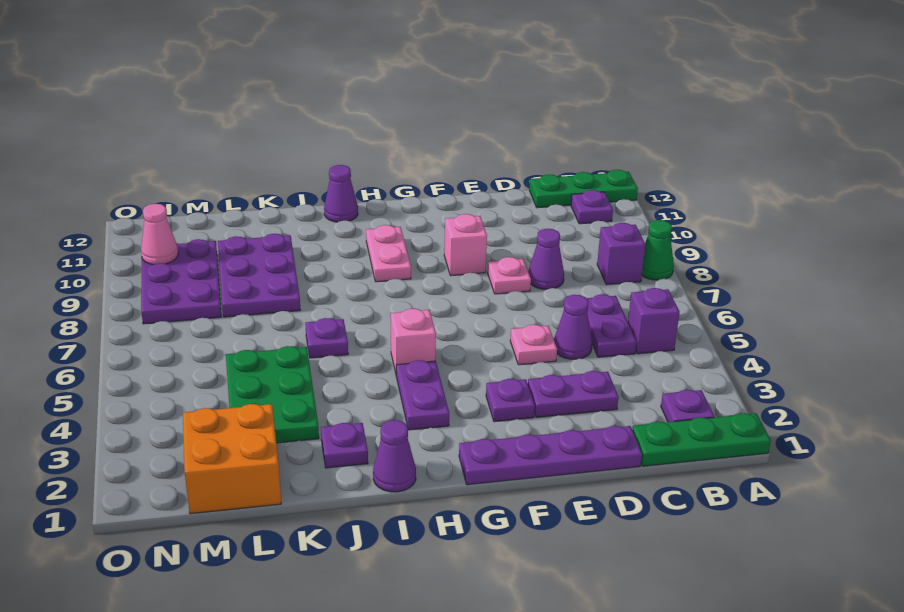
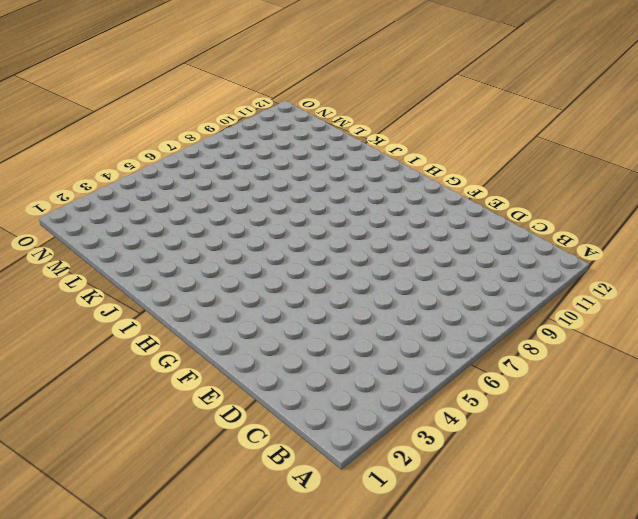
none -> green plate A1:C1 level 1
none -> green cone A8 level 1
none -> green plate A12:C12 level 1

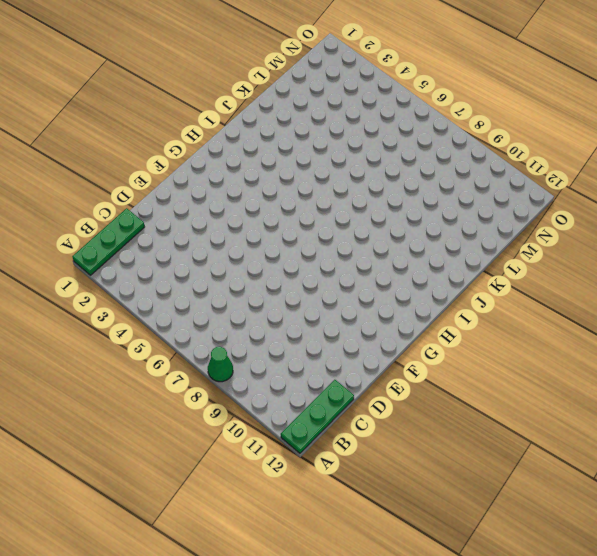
none -> purple plate B2 level 1
none -> purple brick B5 level 1
none -> purple brick B8 level 1

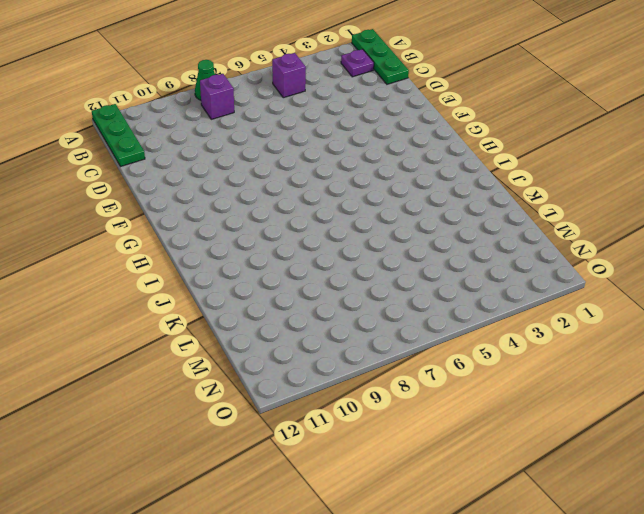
none -> purple plate B11 level 1
none -> purple plate C5:C6 level 1
none -> purple plate D1:G1 level 1

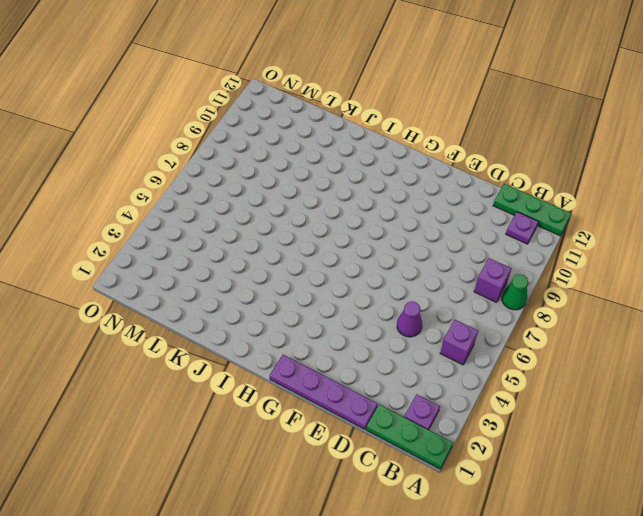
none -> purple plate C5:C6 level 1
none -> purple plate D3:E3 level 1
none -> purple cone D8 level 1

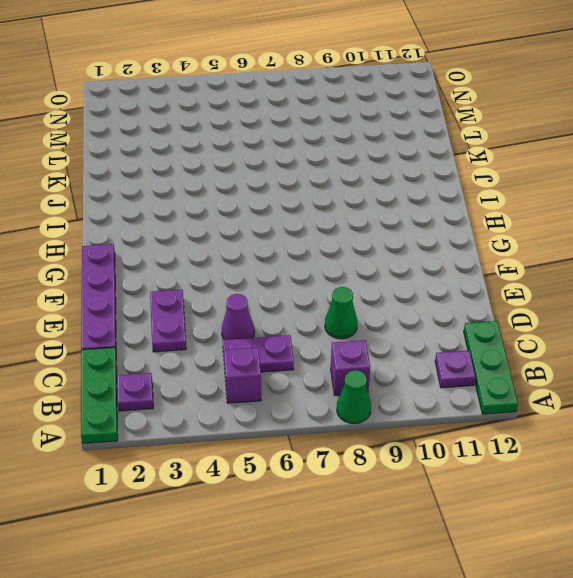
green cone D8 level 1 -> purple cone D8 level 1
none -> pink plate E5 level 1
none -> pink plate E8 level 1
none -> purple plate F3 level 1

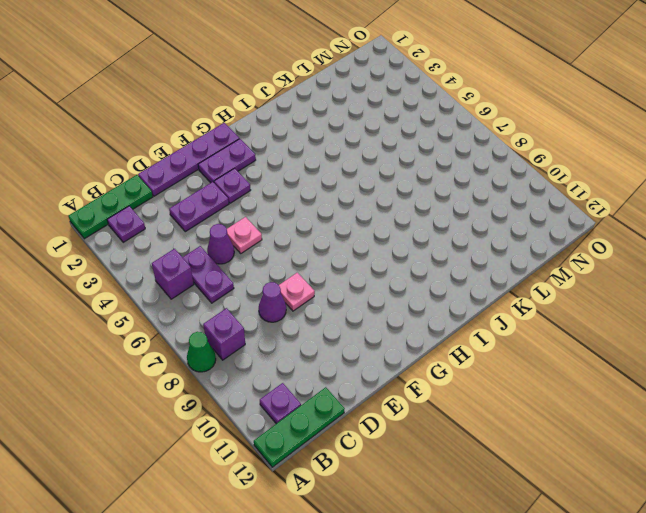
purple plate F2:G2 level 1 -> purple plate H3:H4 level 1
none -> pink brick F9 level 1
none -> pink brick H5 level 1
none -> pink plate H9:H10 level 1

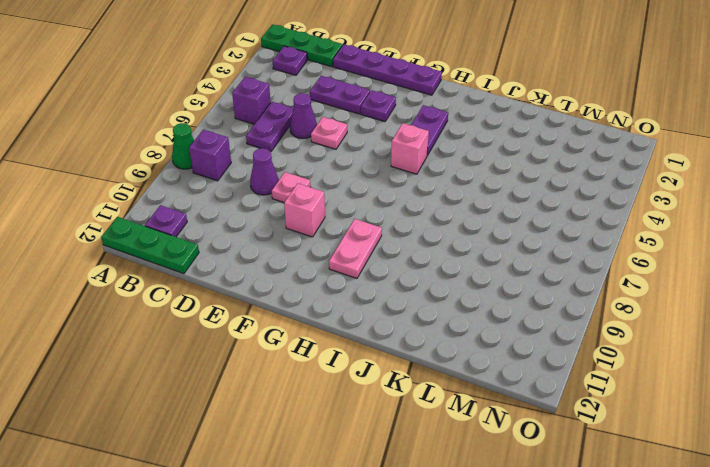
none -> purple cone I1 level 1
none -> purple cone I12 level 1
none -> purple plate J2 level 1

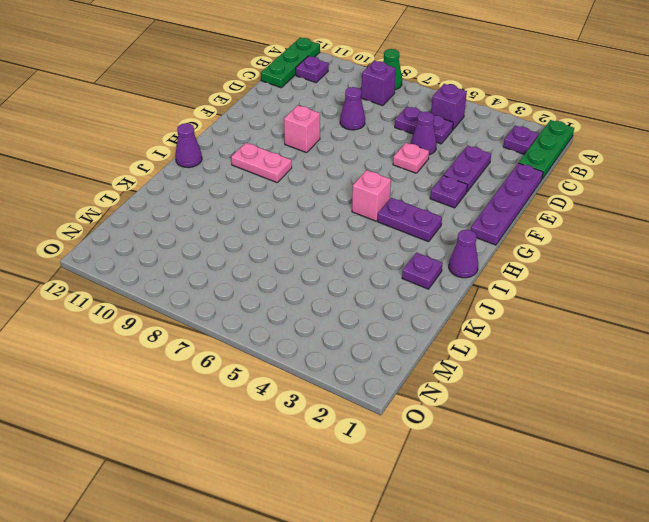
none -> pink plate E8 level 1
none -> purple plate J6 level 1
none -> green plate K3:L5 level 1

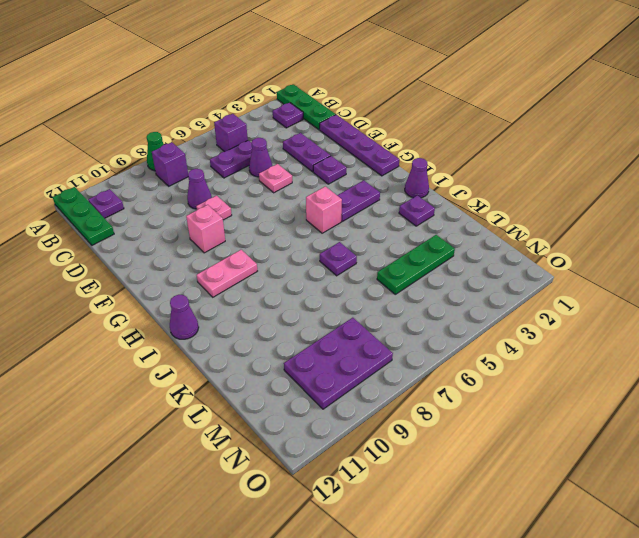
green plate L3:L5 level 1 -> green plate K3:L5 level 1
none -> purple plate K8:L10 level 1
none -> orange brick L1:M2 level 1
none -> pink cone N10 level 2

